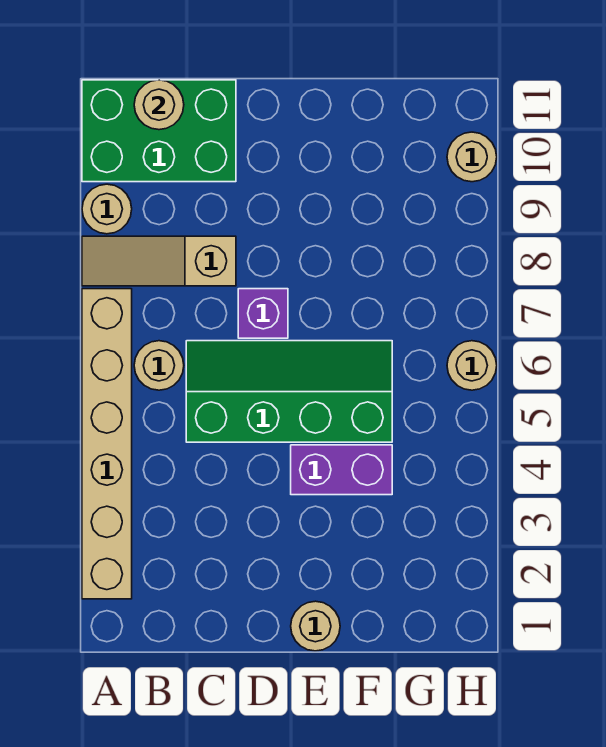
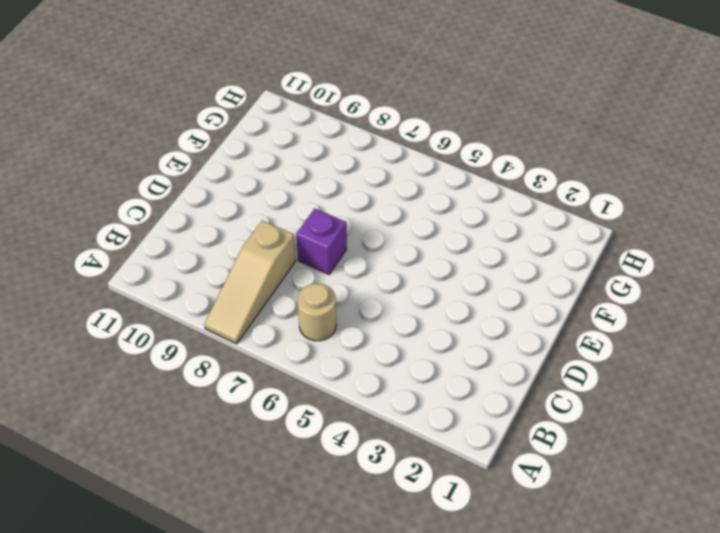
none -> tan brick A2:A7 level 1
none -> tan round brick A9 level 1
none -> green brick A10:C11 level 1

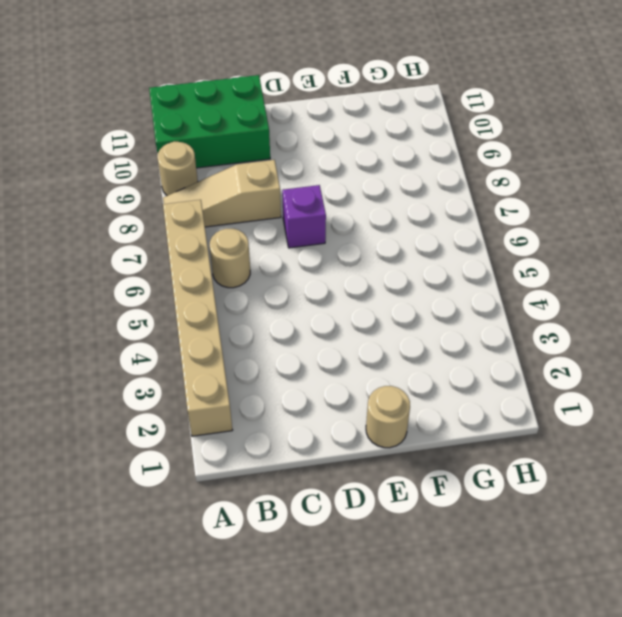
none -> green slope C5:F6 level 1 top 5
none -> purple brick E4:F4 level 1
none -> tan round brick H6 level 1

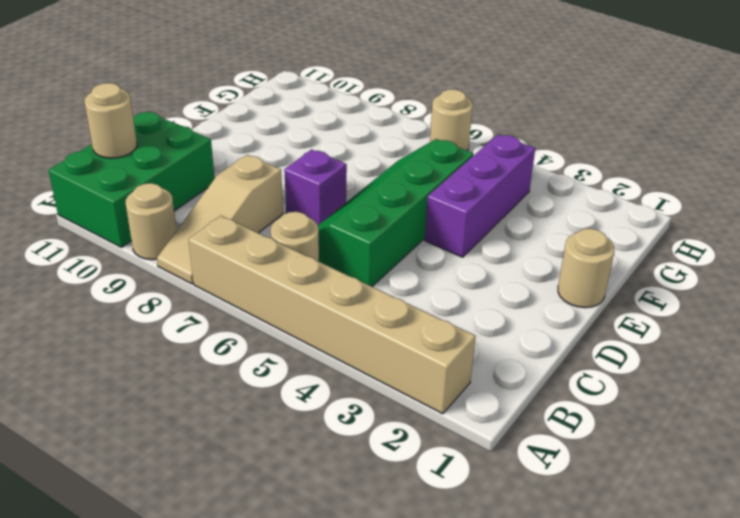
purple brick E4:G4 level 1 -> purple brick E4:F4 level 1
none -> tan round brick H10 level 1

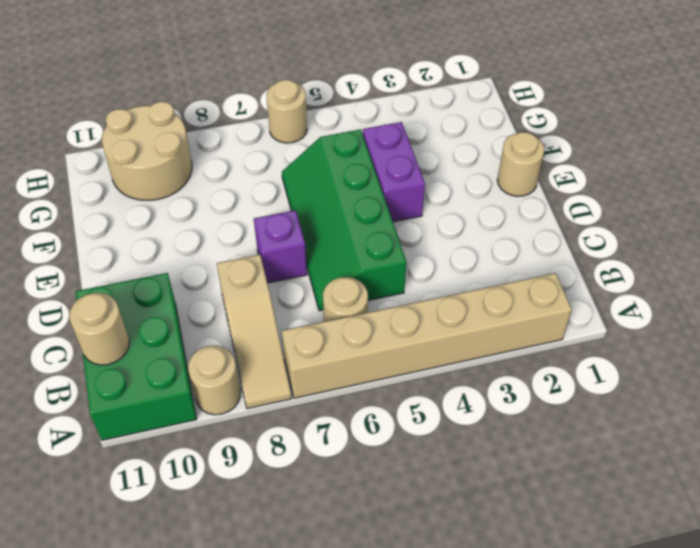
tan round brick G9:H10 level 1 -> tan round brick H10 level 1

